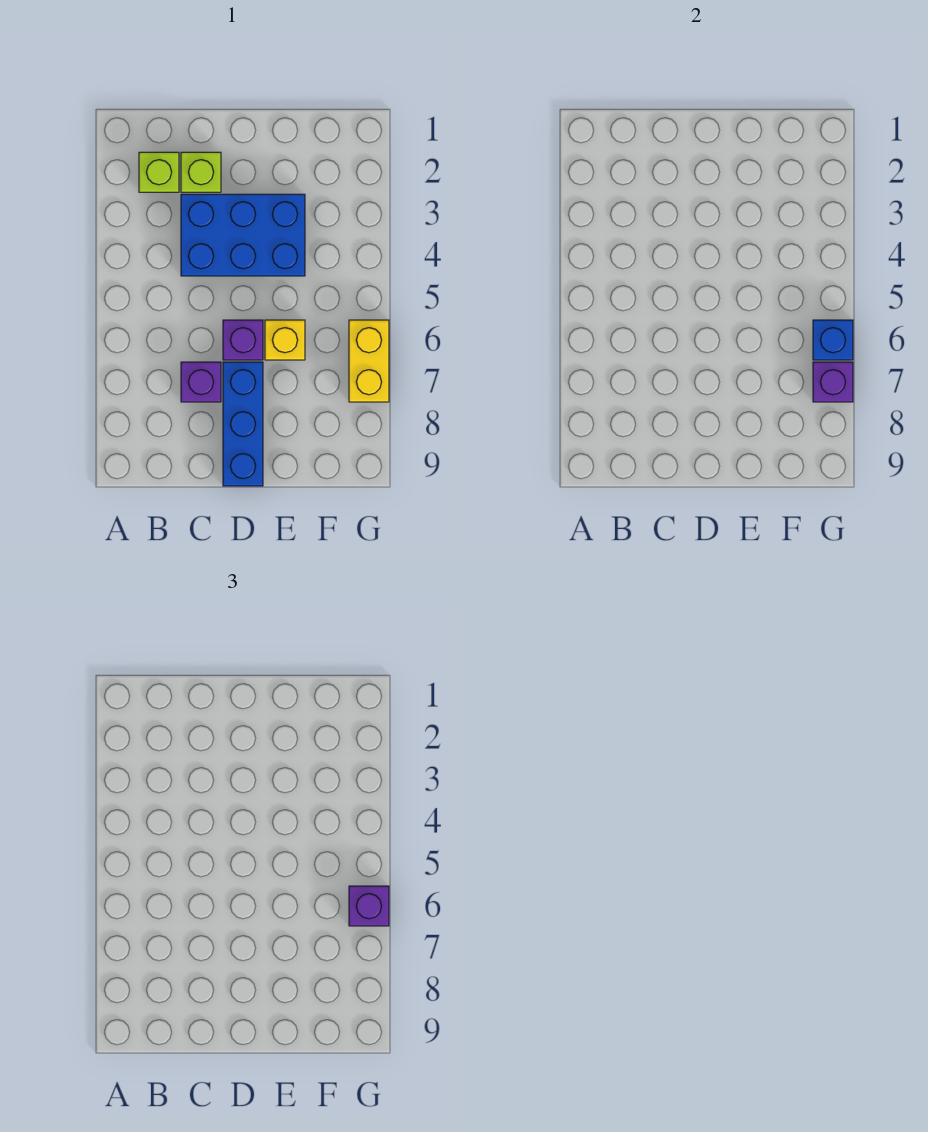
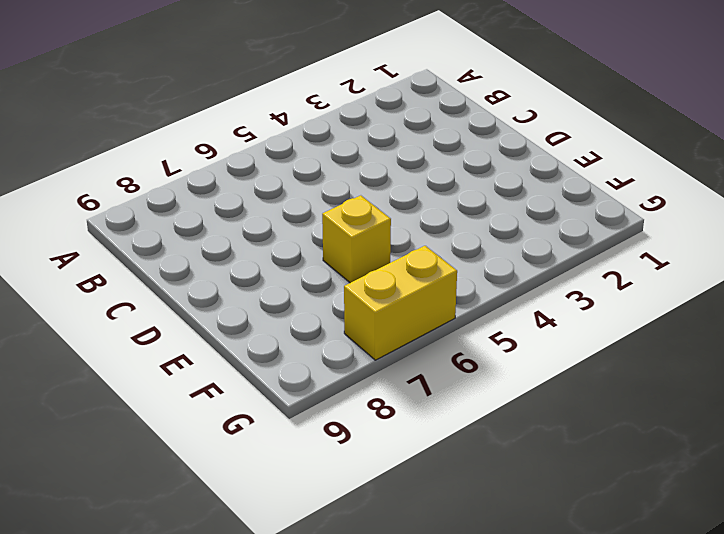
none -> lime brick B2 level 1
none -> lime brick C2 level 1

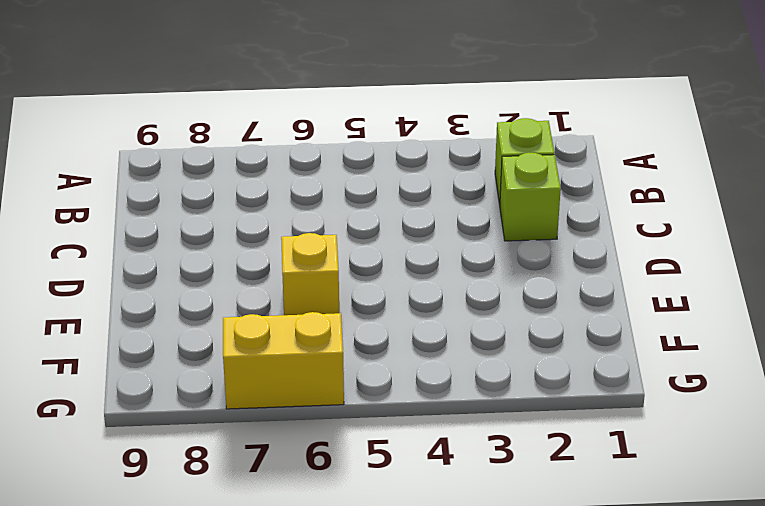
none -> blue brick C3:E4 level 1
none -> purple brick C7 level 1

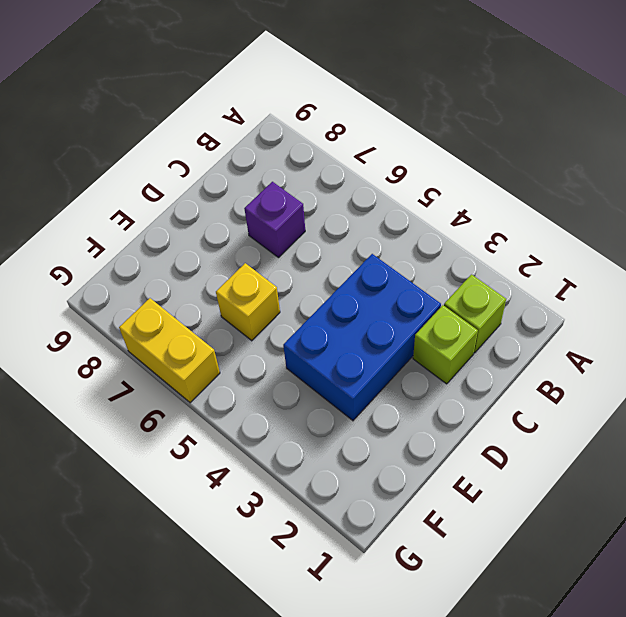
none -> purple brick D6 level 1
none -> blue brick D7:D9 level 1

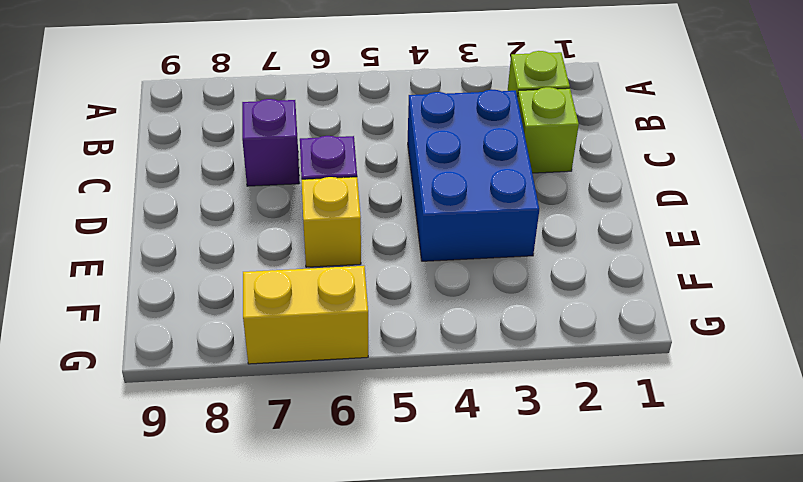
none -> blue brick D7:D9 level 1
none -> blue brick G6 level 2

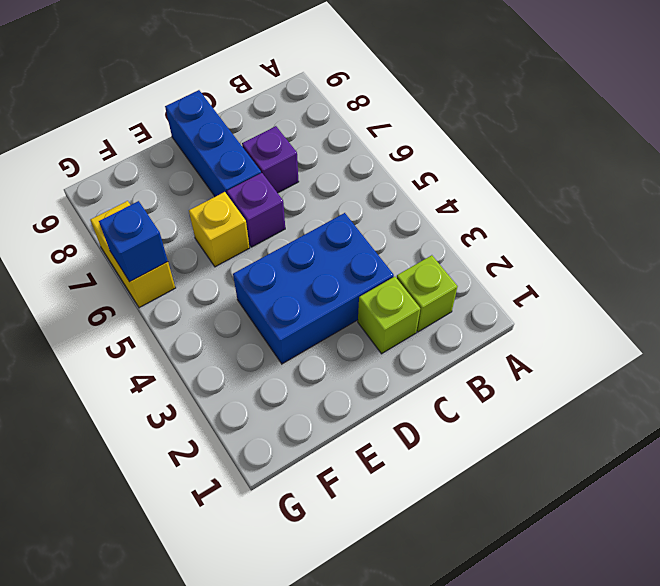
none -> purple brick G7 level 2
none -> purple brick G6 level 3

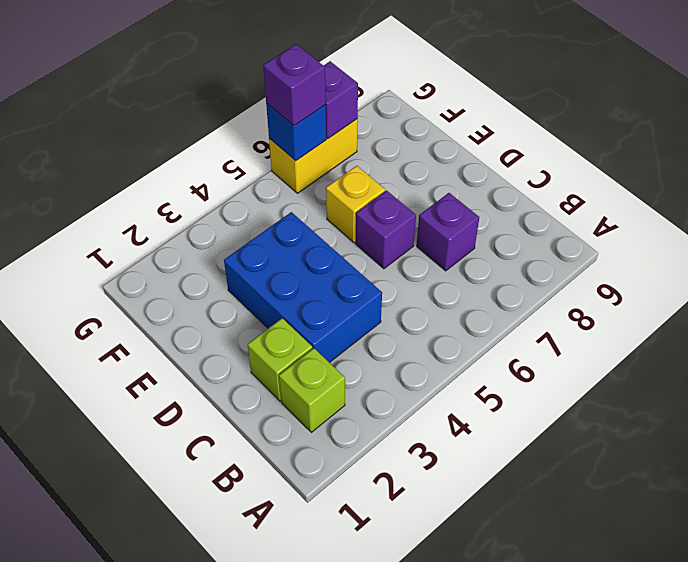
none -> blue brick D7:D9 level 1

